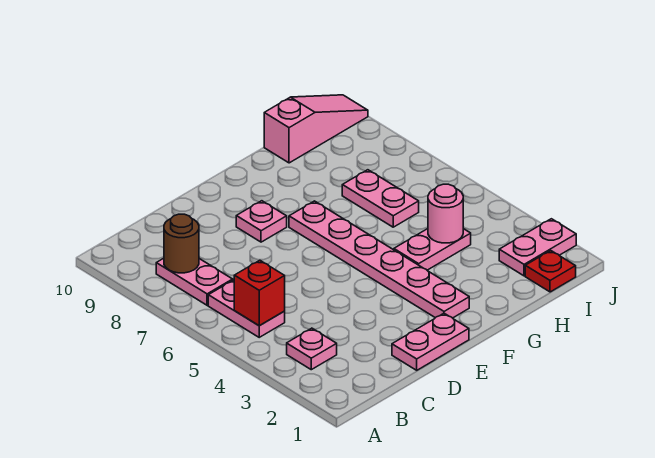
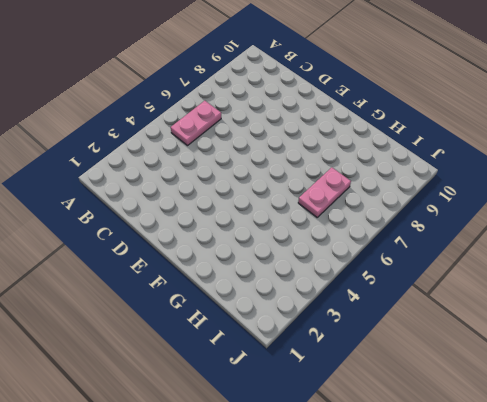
none -> pink plate B3 level 1
none -> pink plate B7:B8 level 1
none -> pink plate D1:E1 level 1

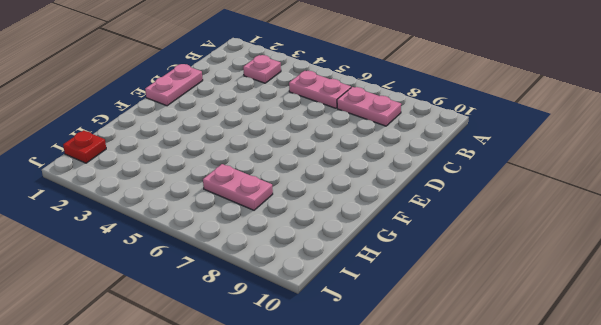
none -> pink plate E8 level 1
none -> pink plate F2:F7 level 1
none -> pink plate G4:H4 level 1

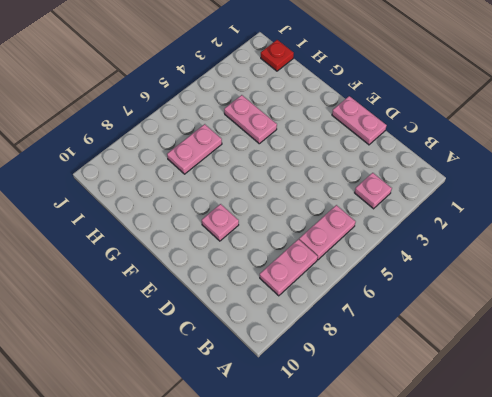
none -> pink plate F2:F7 level 1
none -> pink slope H10:J10 level 1 top H
none -> pink plate I2:J2 level 1

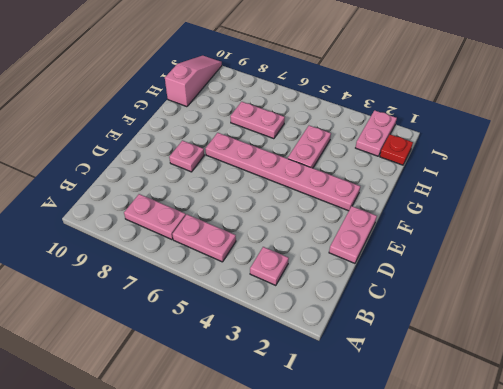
none -> red brick B5 level 2
none -> brown round brick B8 level 2
none -> pink round brick H4 level 2

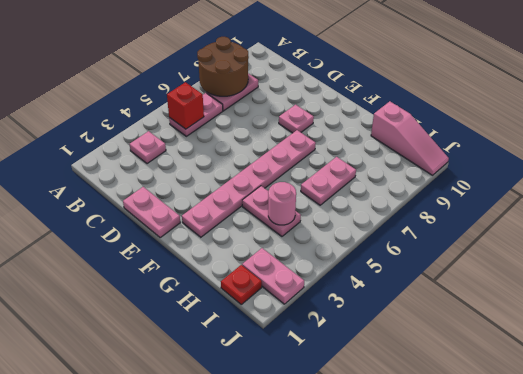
brown round brick A7:B8 level 2 -> brown round brick B8 level 2

